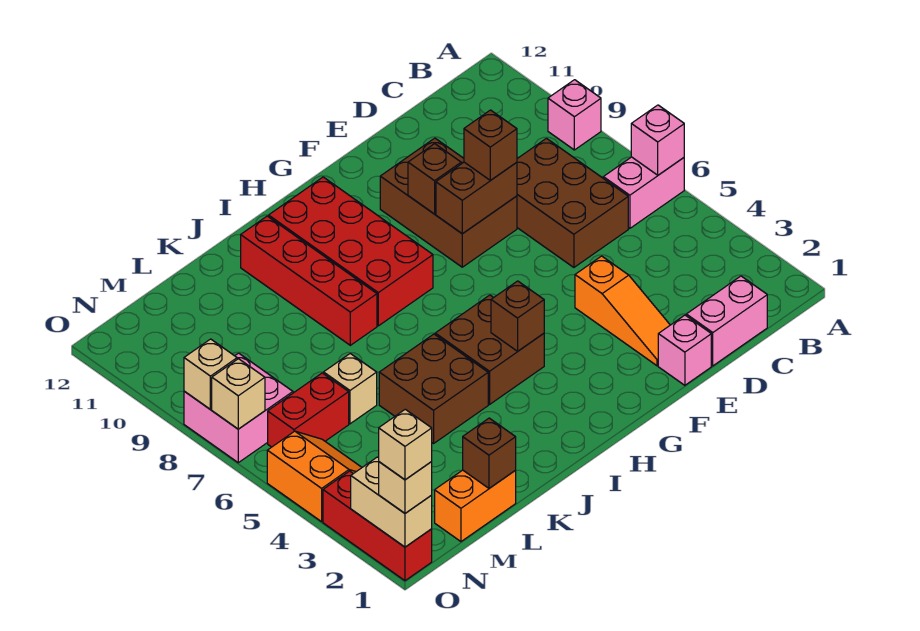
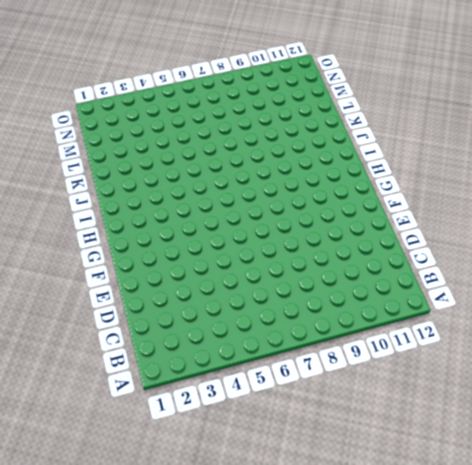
none -> pink brick A6:B6 level 1
none -> pink brick A9 level 1
none -> pink brick C1:D1 level 1

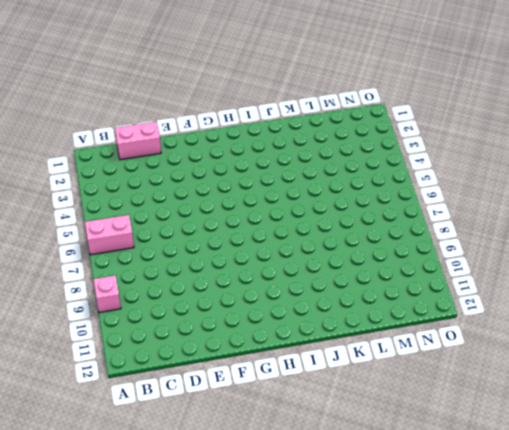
none -> brown brick C6:D8 level 1
none -> pink brick E1 level 1
none -> orange slope E2:E4 level 1 top 4

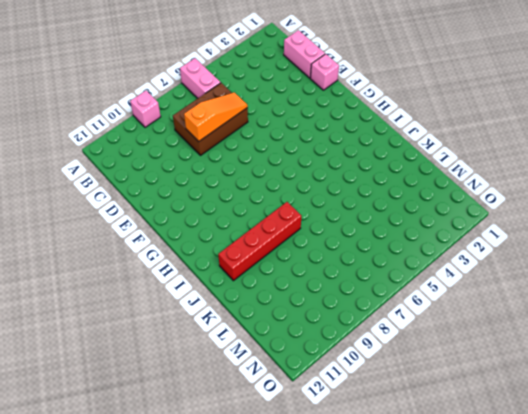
orange slope D6:D8 level 2 top 8 -> orange slope E2:E4 level 1 top 4
none -> brown brick E8:F10 level 1
none -> brown brick H4:I5 level 1
none -> red brick H8:I11 level 1

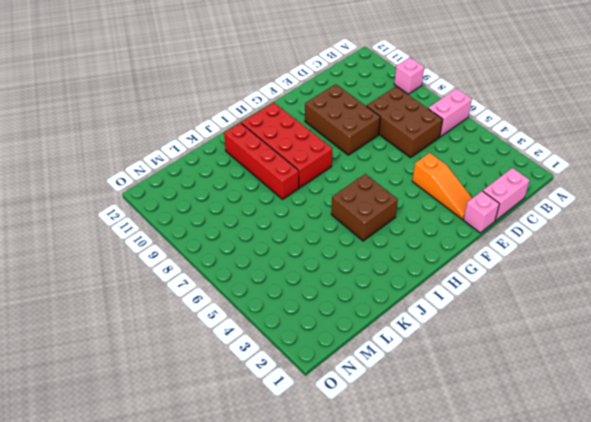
none -> brown brick J4:K5 level 1
none -> orange brick L1:M1 level 1
none -> tan brick L6 level 1

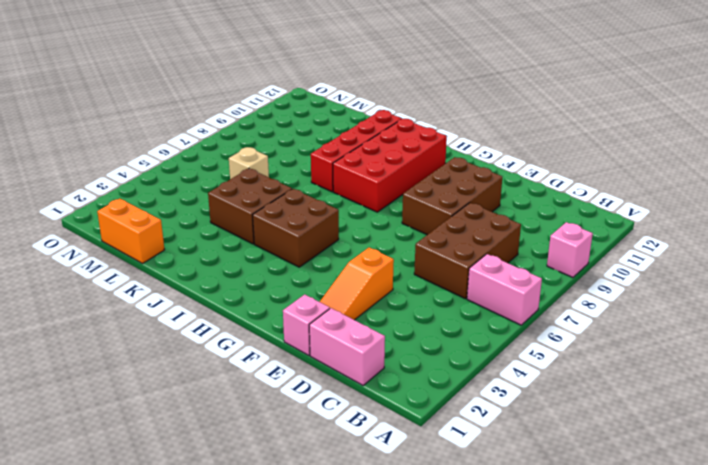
none -> red brick M6:N6 level 1
none -> orange slope N4:O5 level 1 top O
none -> pink brick N7:O8 level 1

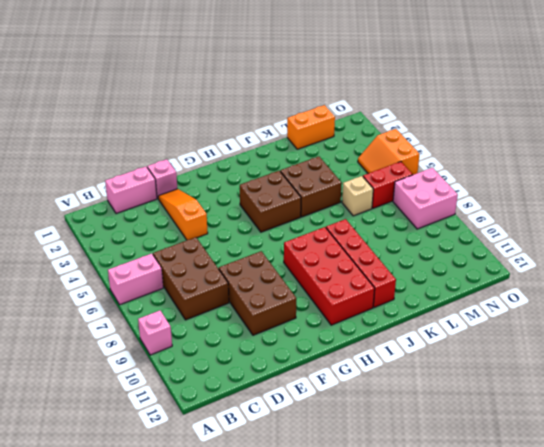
none -> red brick O1:O3 level 1
none -> pink brick A6 level 2
none -> brown brick E8:F8 level 2

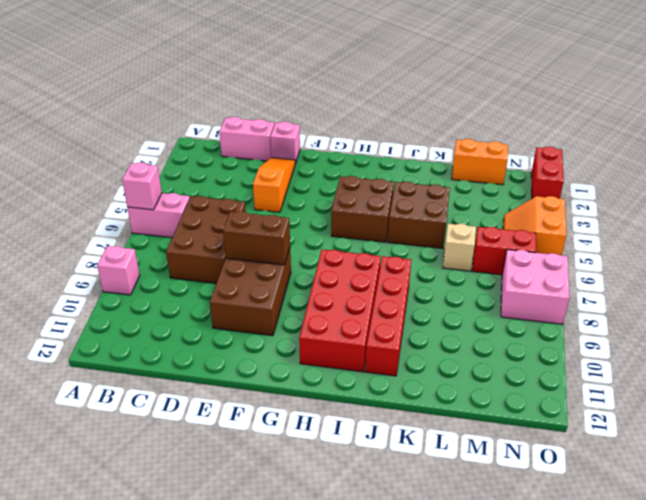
red brick O1:O2 level 1 -> red brick O1:O3 level 1
none -> brown brick F9 level 2
none -> brown brick H4 level 2
none -> brown brick L1 level 2

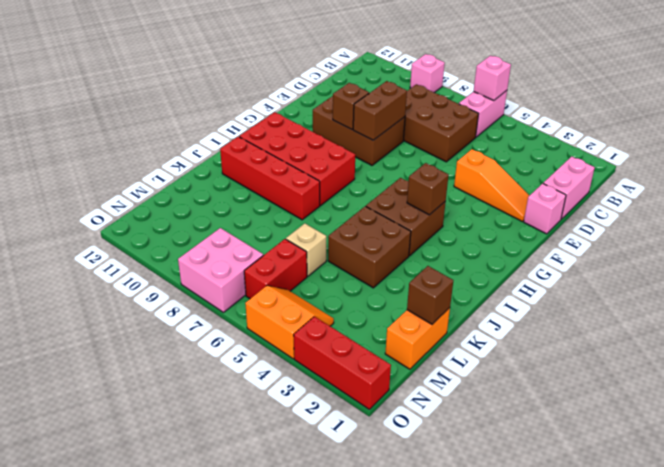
none -> tan brick O1:O2 level 2
none -> tan brick O7 level 2
none -> tan brick O8 level 2

